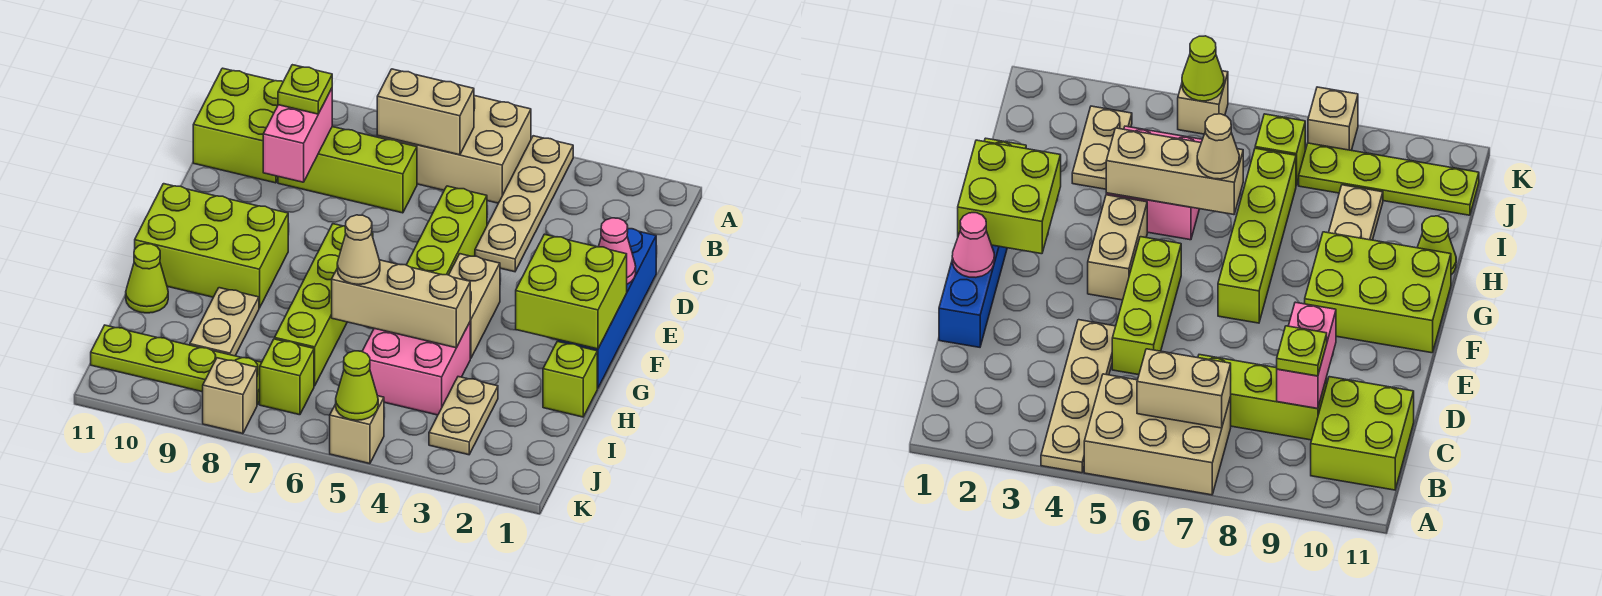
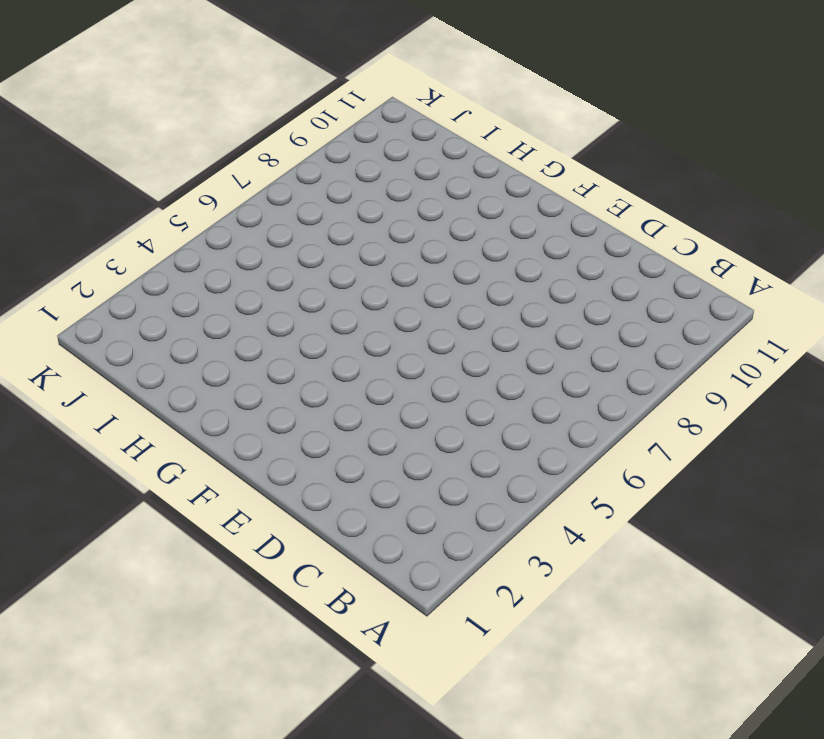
none -> tan plate A4:D4 level 1
none -> tan brick A5:B7 level 1
none -> lime brick B10:C11 level 1

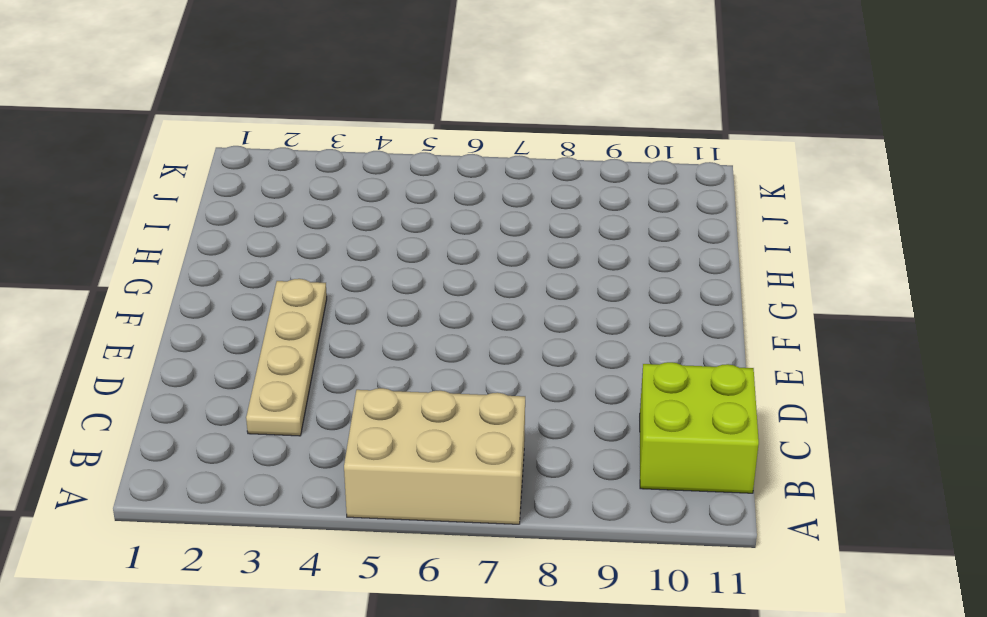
tan plate C3:F3 level 1 -> tan plate A4:D4 level 1
none -> lime brick C7:C9 level 1
none -> blue brick D1:G1 level 1
none -> lime brick D5:F5 level 1

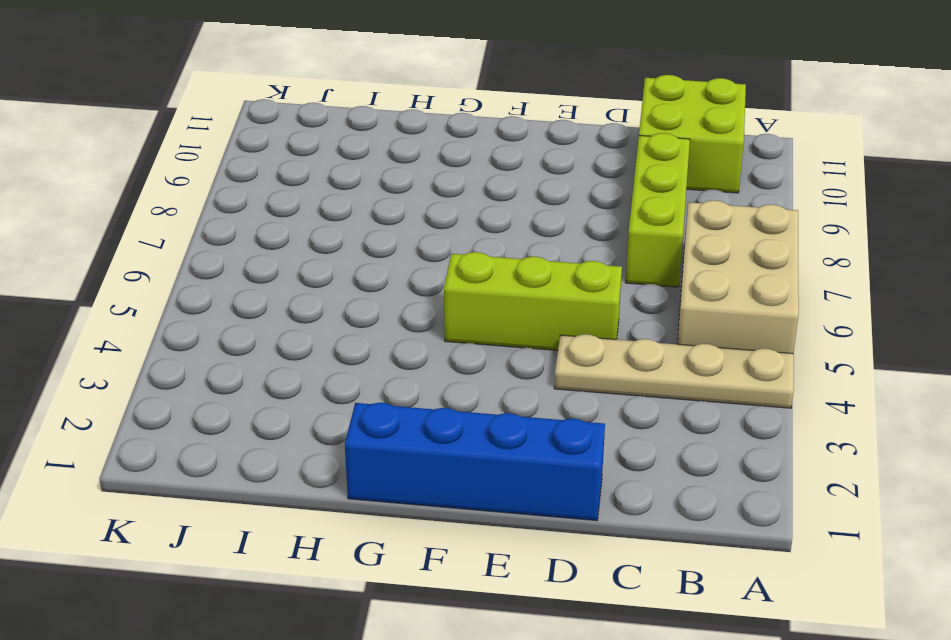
none -> tan brick F4:G4 level 1
none -> lime brick F7:I7 level 1
none -> lime brick F9:G11 level 1

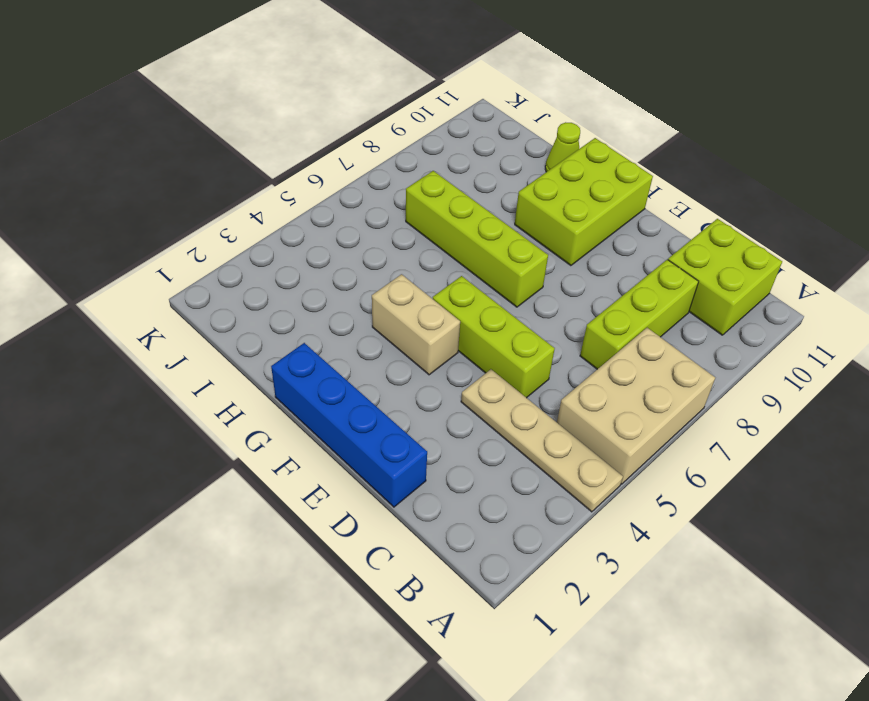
none -> lime brick H1 level 1
none -> pink brick H4:I5 level 1
none -> tan plate H9:I9 level 1

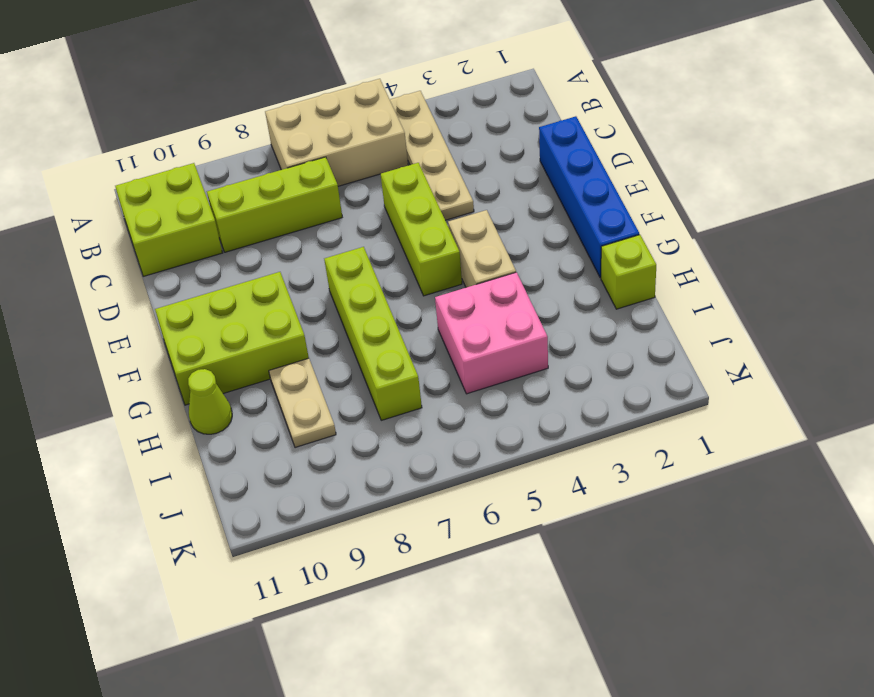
none -> tan plate I3:J3 level 1
none -> lime brick J7 level 1
none -> lime plate J8:J11 level 1

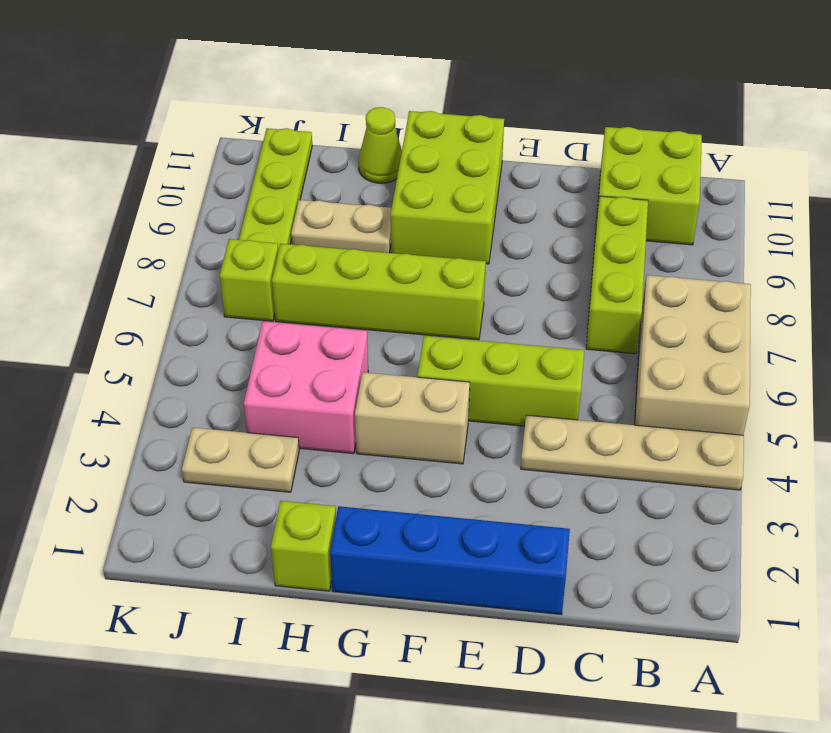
none -> tan brick K5 level 1
none -> tan brick K8 level 1
none -> tan brick B6:B7 level 2

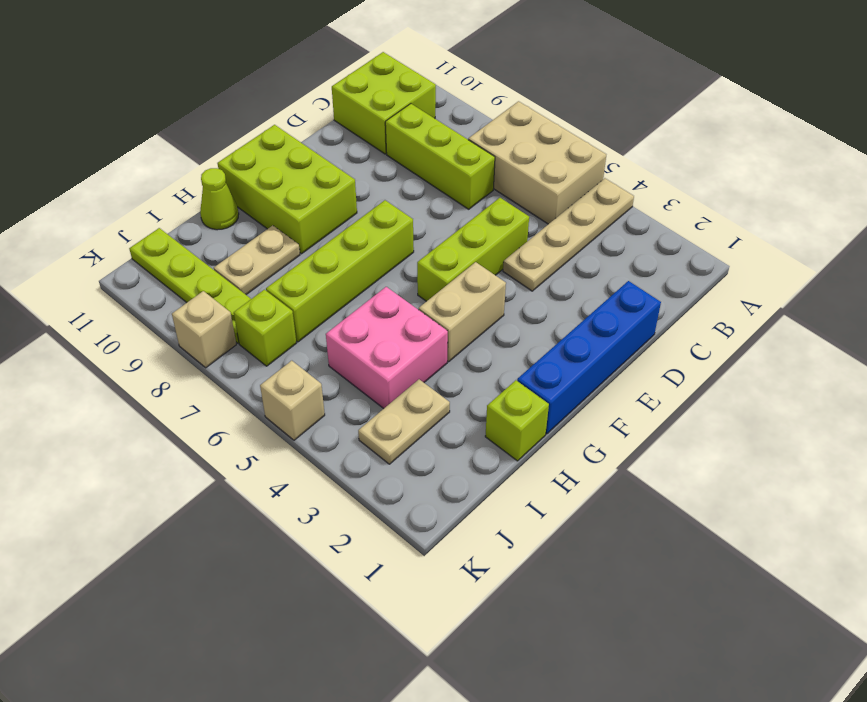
none -> tan brick B6:B7 level 2
none -> pink brick C9:D9 level 2
none -> pink cone E1 level 2

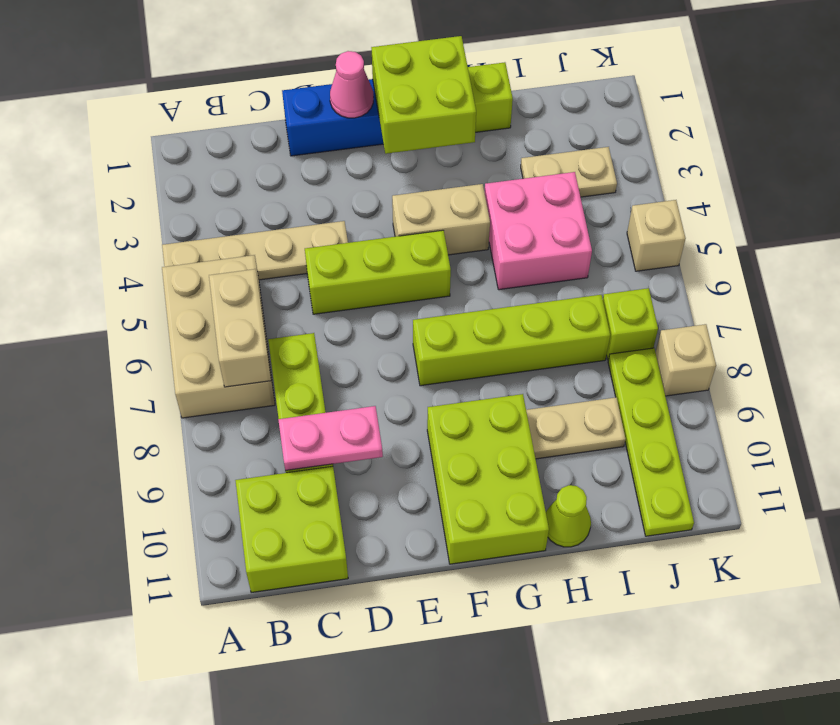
pink plate C9:D9 level 2 -> pink brick C9:D9 level 2
none -> tan brick H4:H6 level 2
none -> lime cone K5 level 2
none -> lime plate C9 level 3

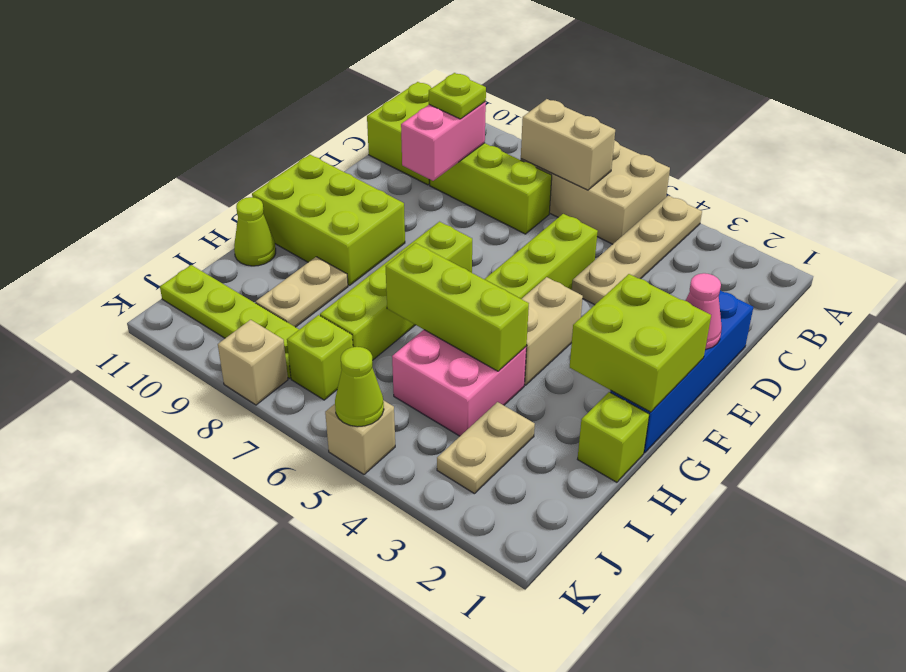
lime brick H4:H6 level 2 -> tan brick H4:H6 level 2
none -> tan cone H6 level 3

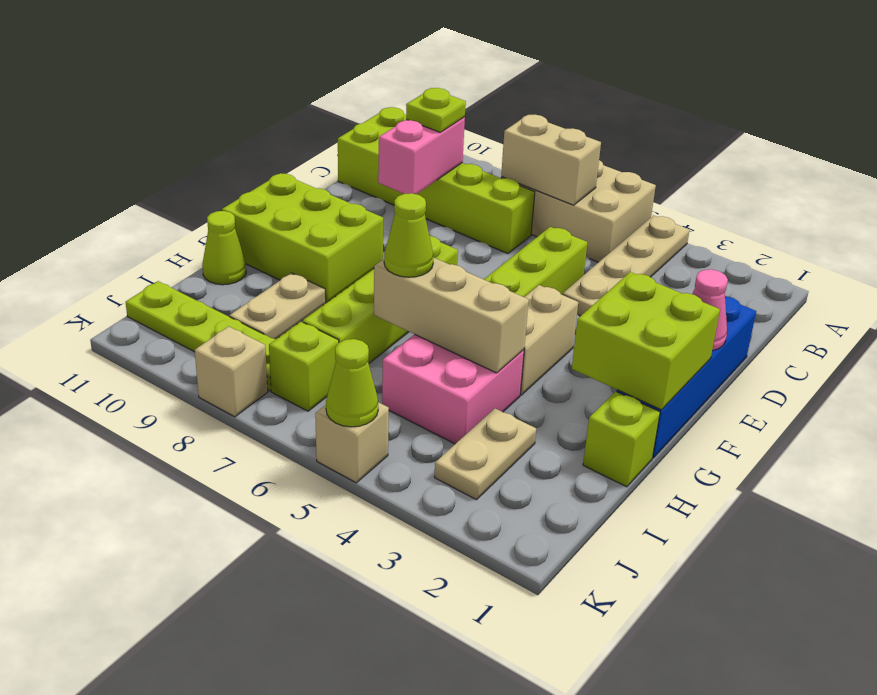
lime cone H6 level 3 -> tan cone H6 level 3

